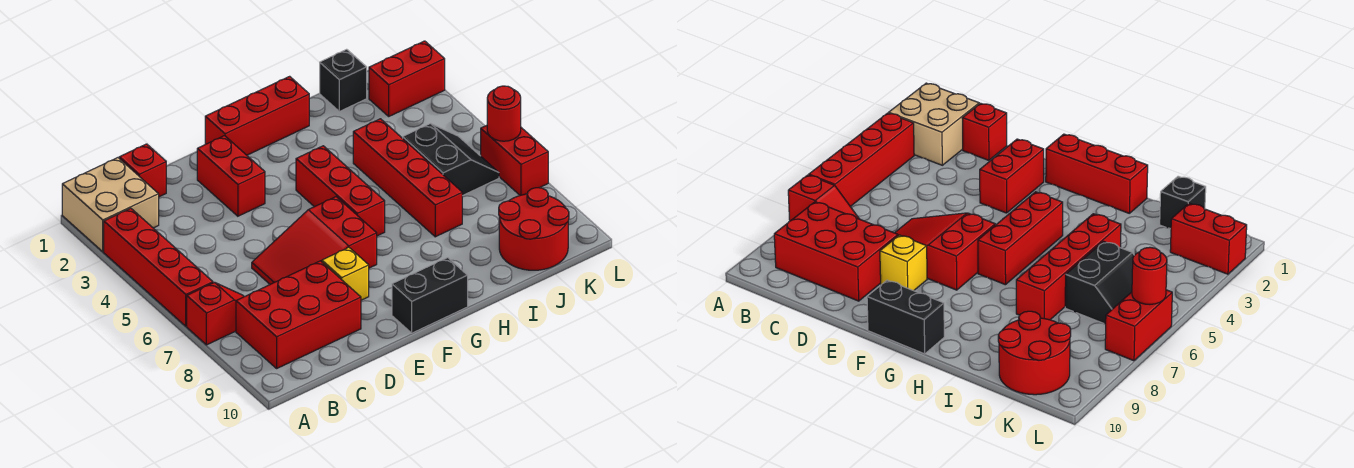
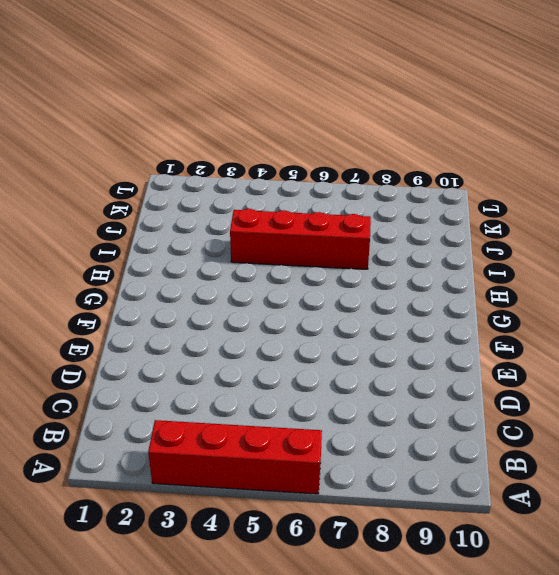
none -> tan brick A1:B2 level 1
none -> red slope A7:B7 level 1 top A
none -> red brick B8:D9 level 1

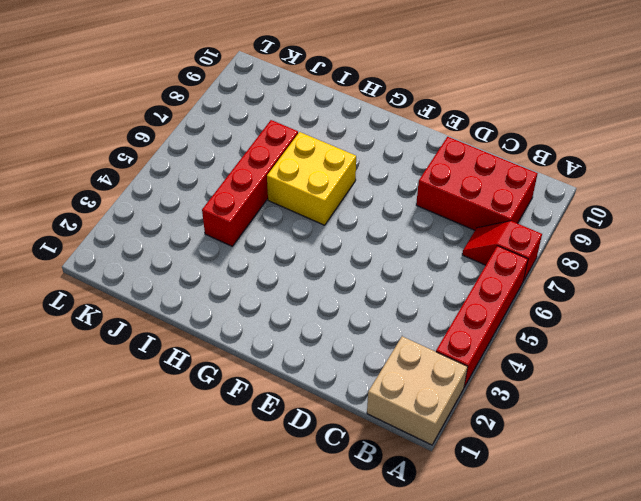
yellow brick G6:H7 level 1 -> red brick G4:G6 level 1
none -> red brick C1 level 1
none -> red slope D6:F7 level 1 top F
none -> red brick E2:E3 level 1

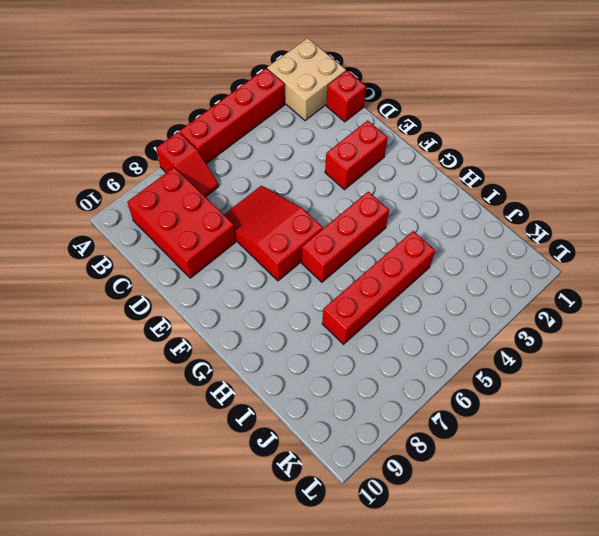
none -> yellow brick E8 level 1
none -> red brick F1:H1 level 1
none -> black brick F10:G10 level 1

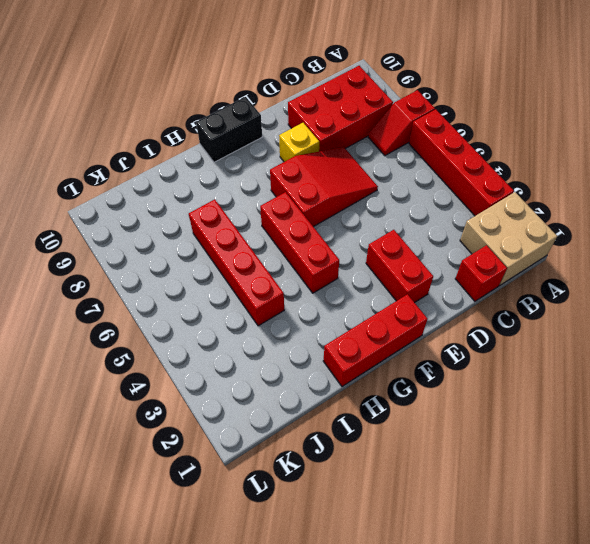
none -> black brick J1 level 1
none -> black slope J5:K6 level 1 top J
none -> red round brick J9:K10 level 1

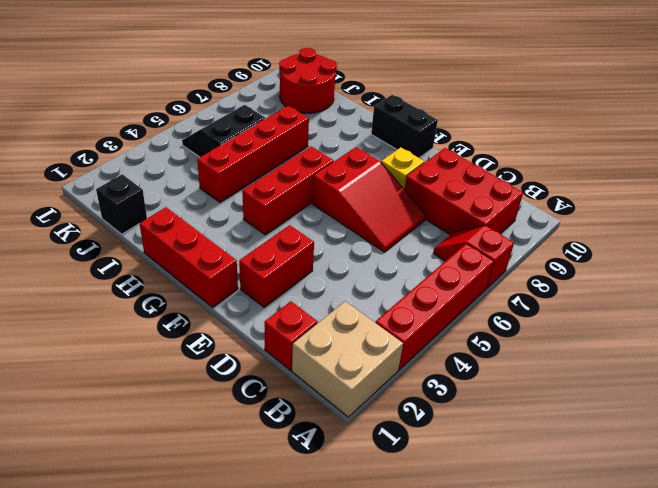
none -> red brick K2:L2 level 1
none -> red brick L6:L7 level 1
none -> red round brick L6 level 2

